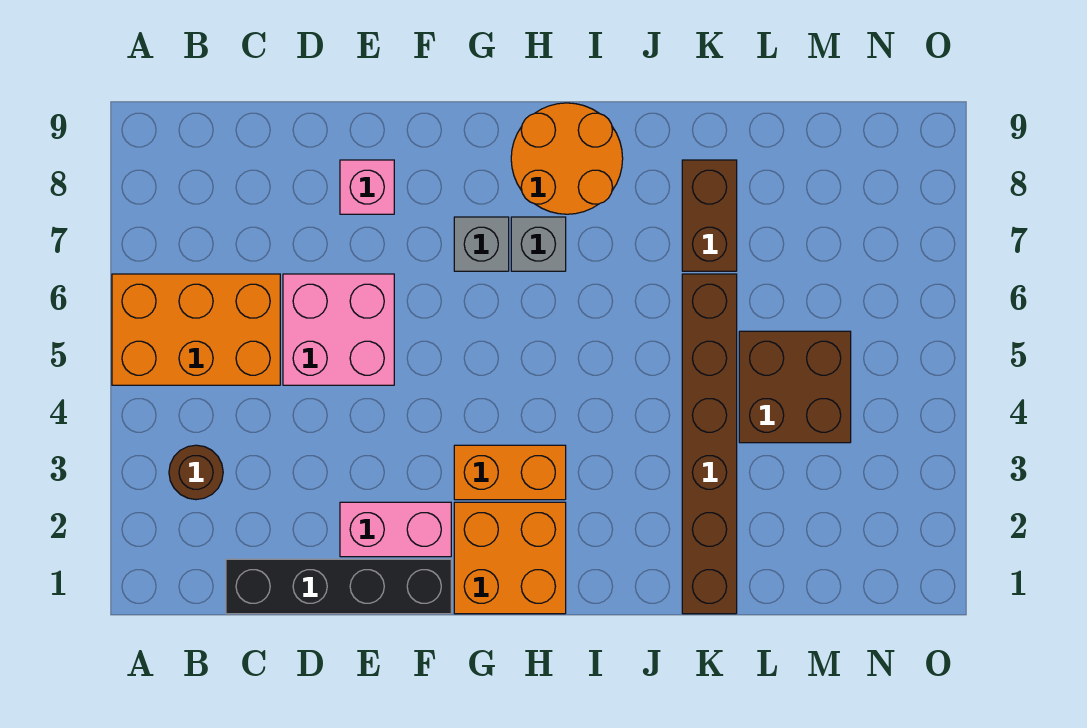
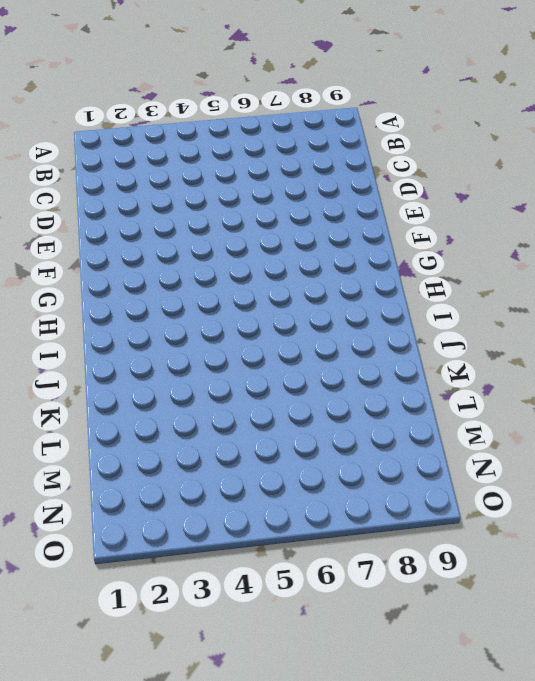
none -> orange brick A5:C6 level 1
none -> brown round brick B3 level 1
none -> black brick C1:F1 level 1

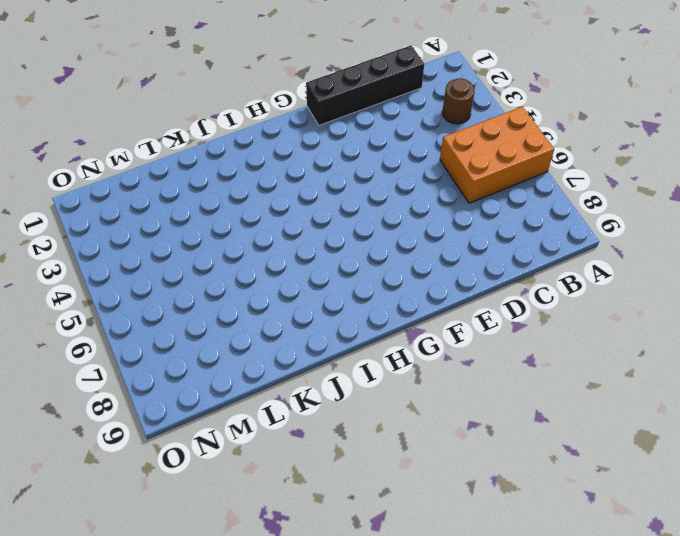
none -> pink brick D5:E6 level 1
none -> pink brick E2:F2 level 1
none -> pink brick E8 level 1

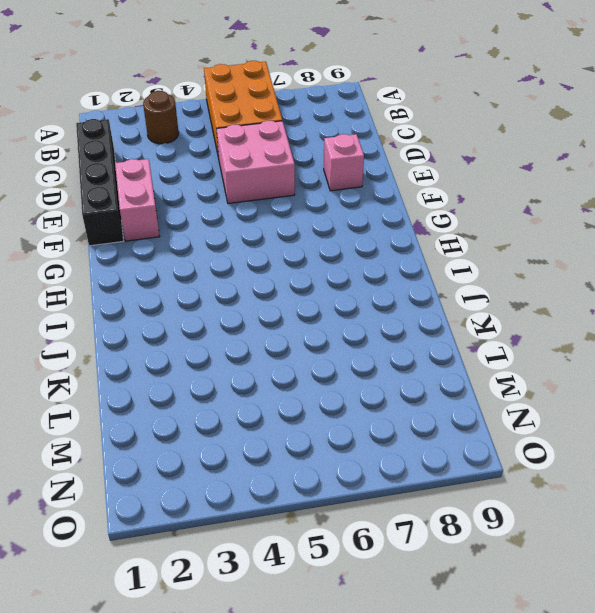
none -> orange brick G1:H2 level 1
none -> orange brick G3:H3 level 1
none -> grey brick G7 level 1

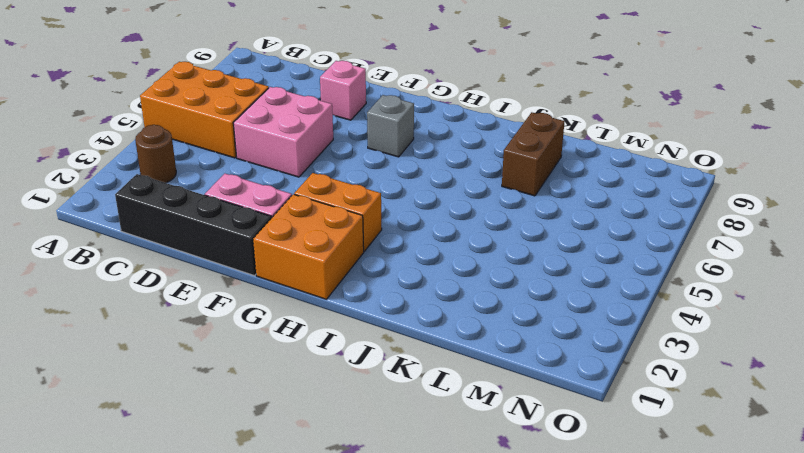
none -> grey brick H7 level 1
none -> orange round brick H8:I9 level 1
none -> brown brick K1:K6 level 1

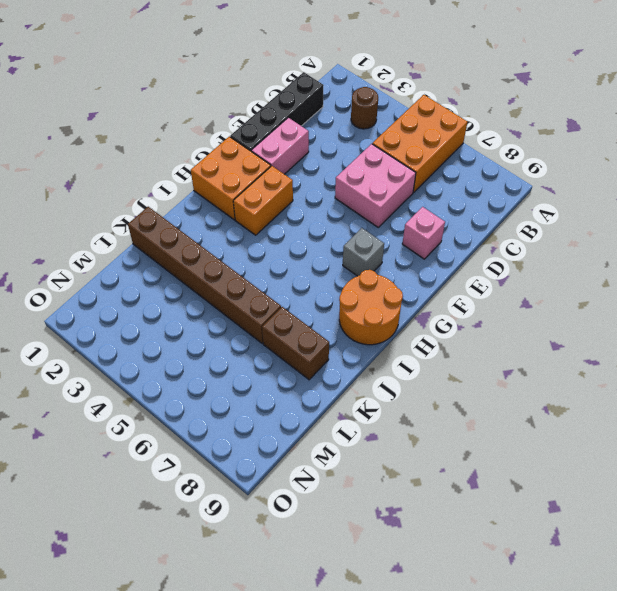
none -> grey brick H7 level 1
none -> brown brick L4:M5 level 1

